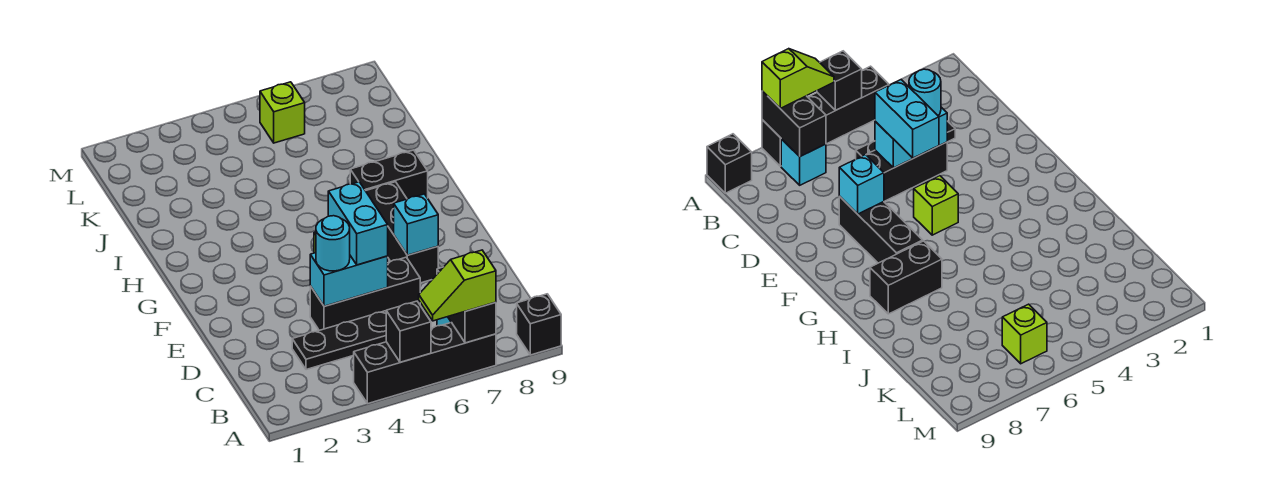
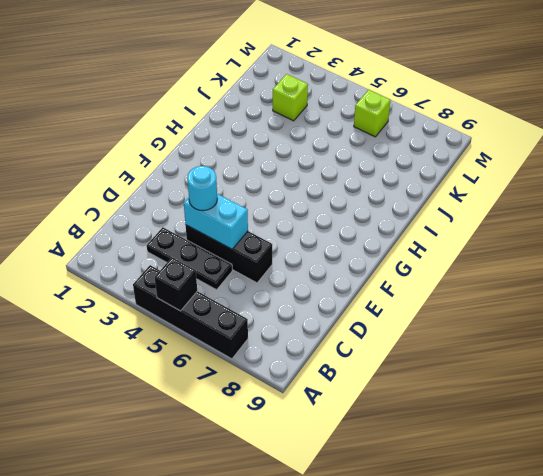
lime brick K3 level 1 -> lime brick F5 level 1
none -> black brick A9 level 1
none -> cyan brick B7 level 1
none -> black brick E7:G7 level 1

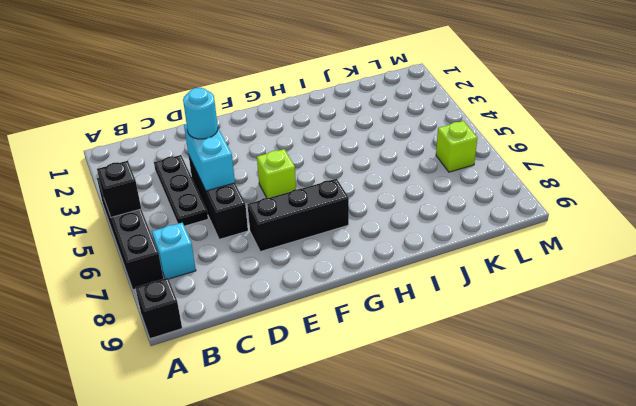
none -> black brick H7:H8 level 1
none -> black brick A7:B7 level 2
none -> cyan brick E7 level 2

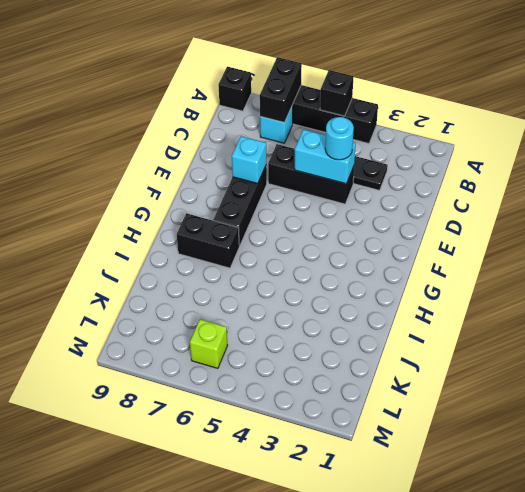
none -> lime brick F5 level 1
none -> lime slope A6:A7 level 3 top 7
none -> cyan brick D5:E5 level 3

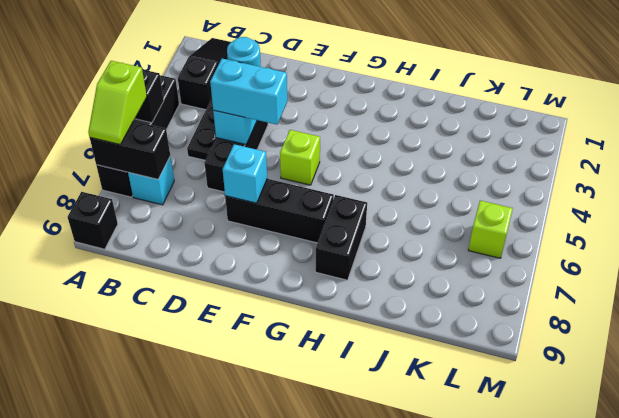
lime slope A6:A7 level 3 top 6 -> lime slope A6:A7 level 3 top 7
black slope B1:B3 level 1 top 3 -> none

